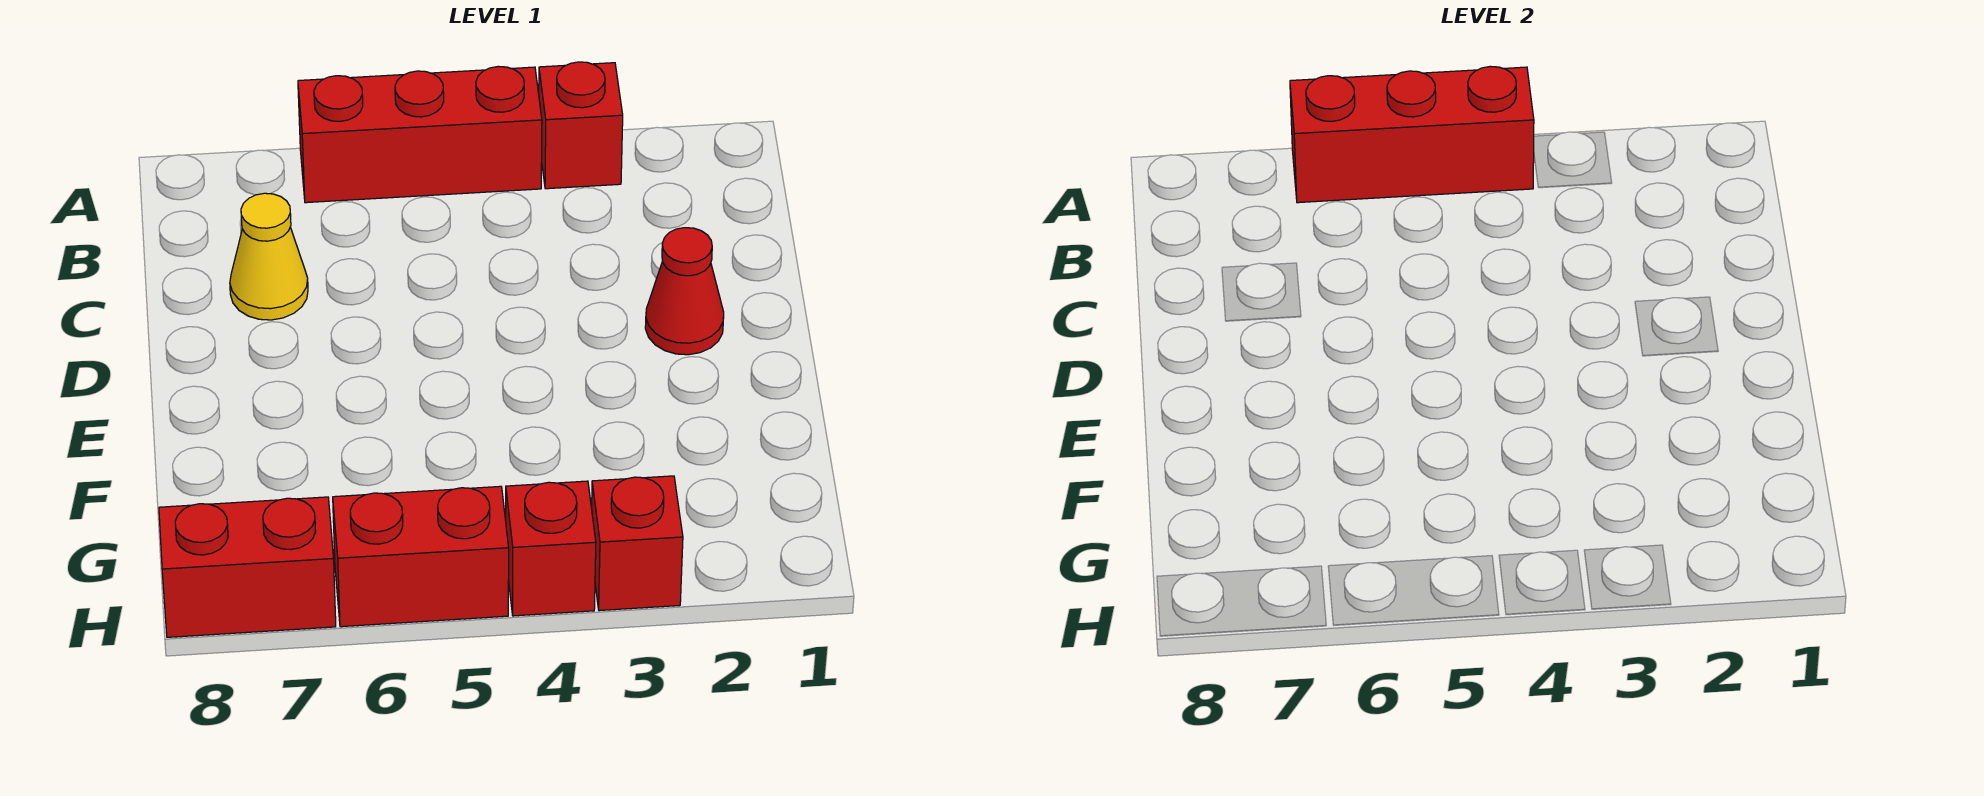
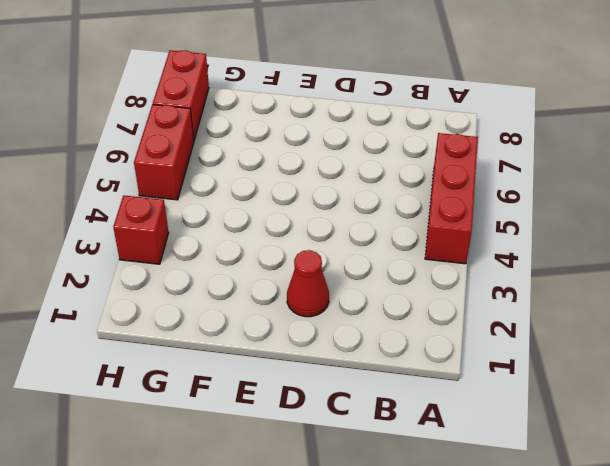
none -> red brick A3 level 1
none -> yellow cone C7 level 1

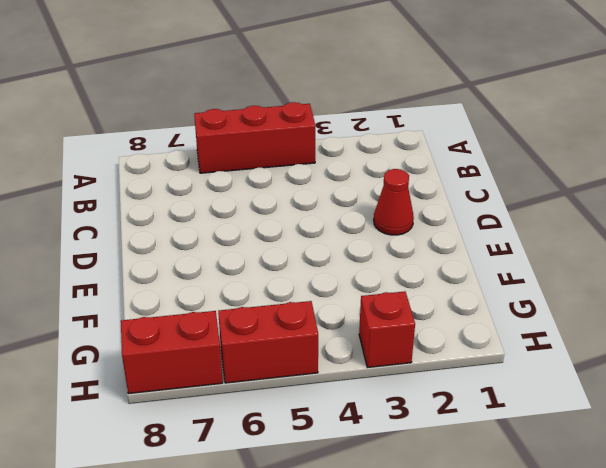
none -> red brick A3 level 1
none -> yellow cone C7 level 1

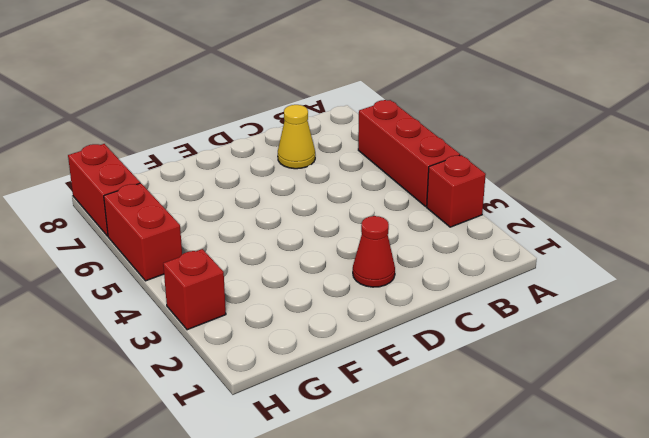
none -> red brick H4 level 1
none -> red brick A4:A6 level 2

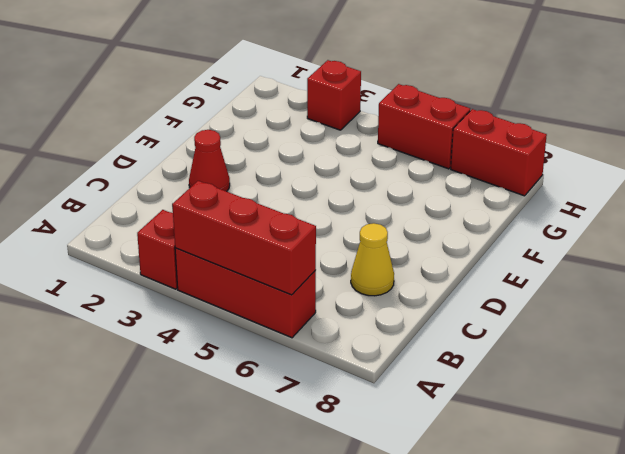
none -> red brick H4 level 1

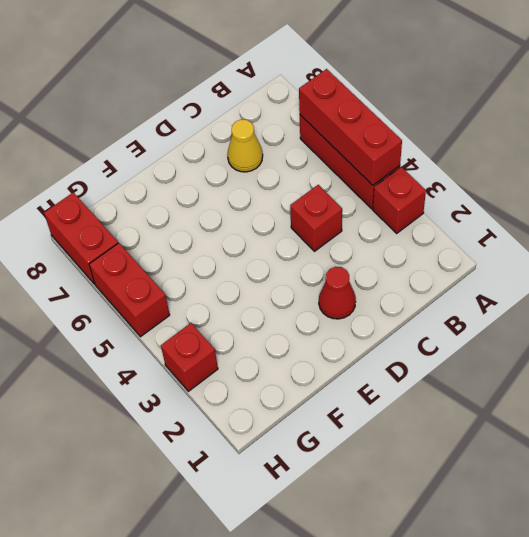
red brick C4 level 1 -> red brick H4 level 1

